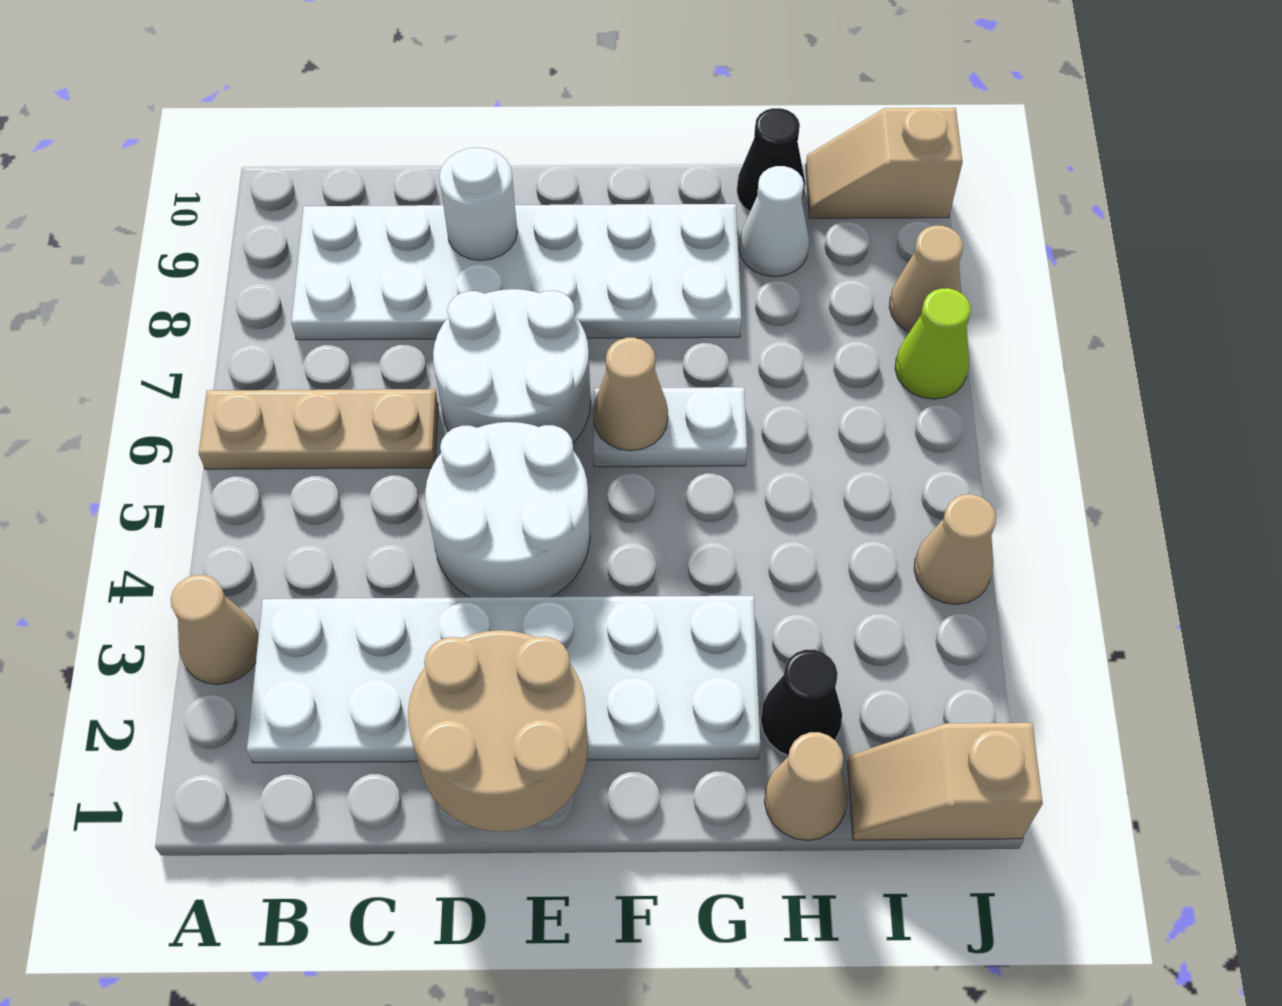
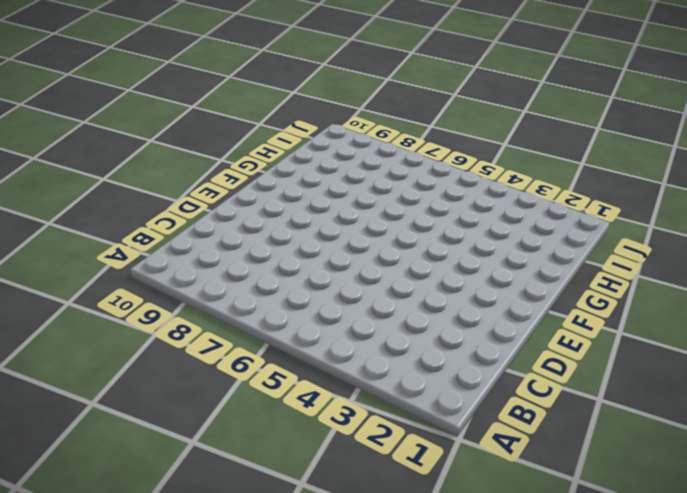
none -> tan cone A3 level 1
none -> tan plate A6:C6 level 1
none -> white plate B2:G3 level 1

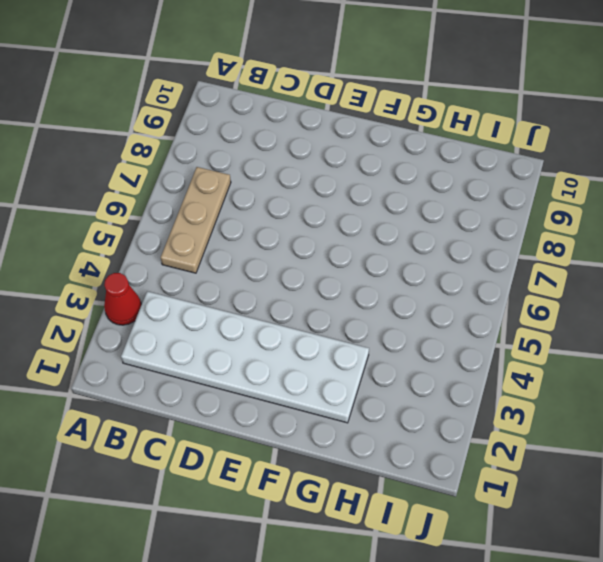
red cone A3 level 1 -> tan cone A3 level 1
tan plate B5:B7 level 1 -> tan plate A6:C6 level 1
none -> white plate B8:G9 level 1
none -> white round brick D4:E5 level 1
none -> white round brick D6:E7 level 1

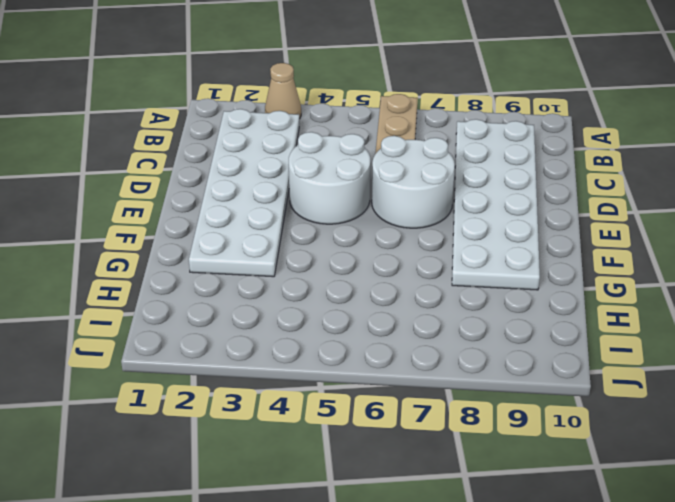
none -> white plate F6:G6 level 1
none -> tan cone H1 level 1
none -> black cone H2 level 1

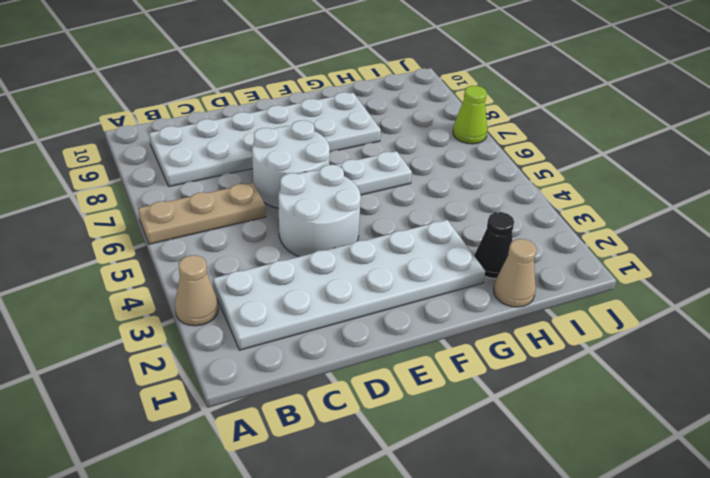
none -> white cone H9 level 1
none -> black cone H10 level 1
none -> tan slope I1:J1 level 1 top J

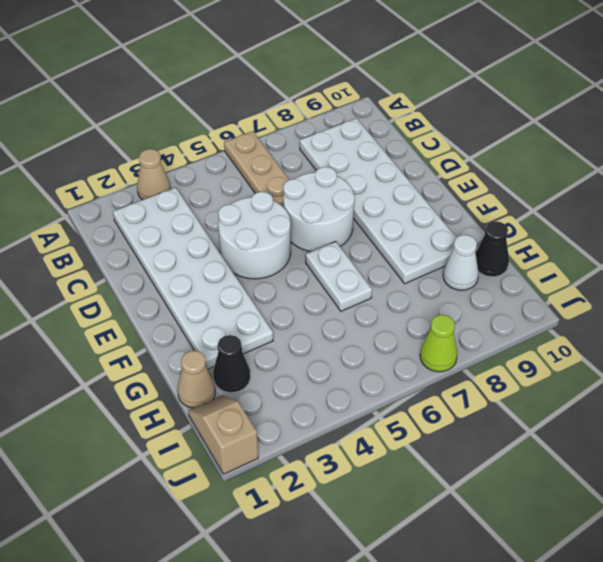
none -> tan slope I10:J10 level 1 top J
none -> tan cone J4 level 1
none -> tan cone J8 level 1

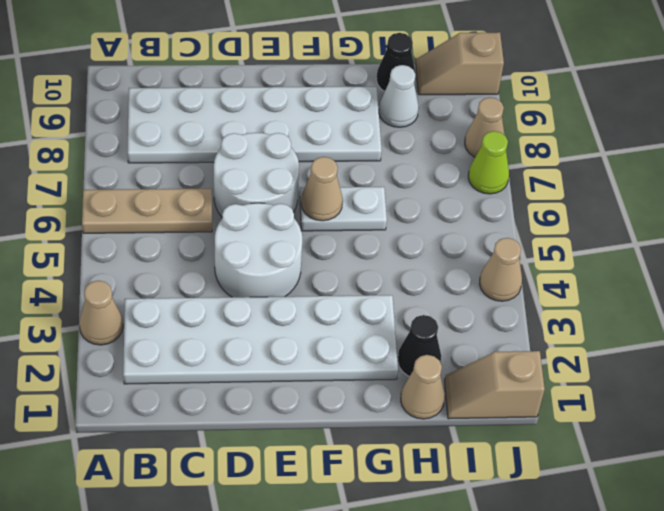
none -> tan round brick D1:E2 level 2
none -> white round brick D9 level 2

